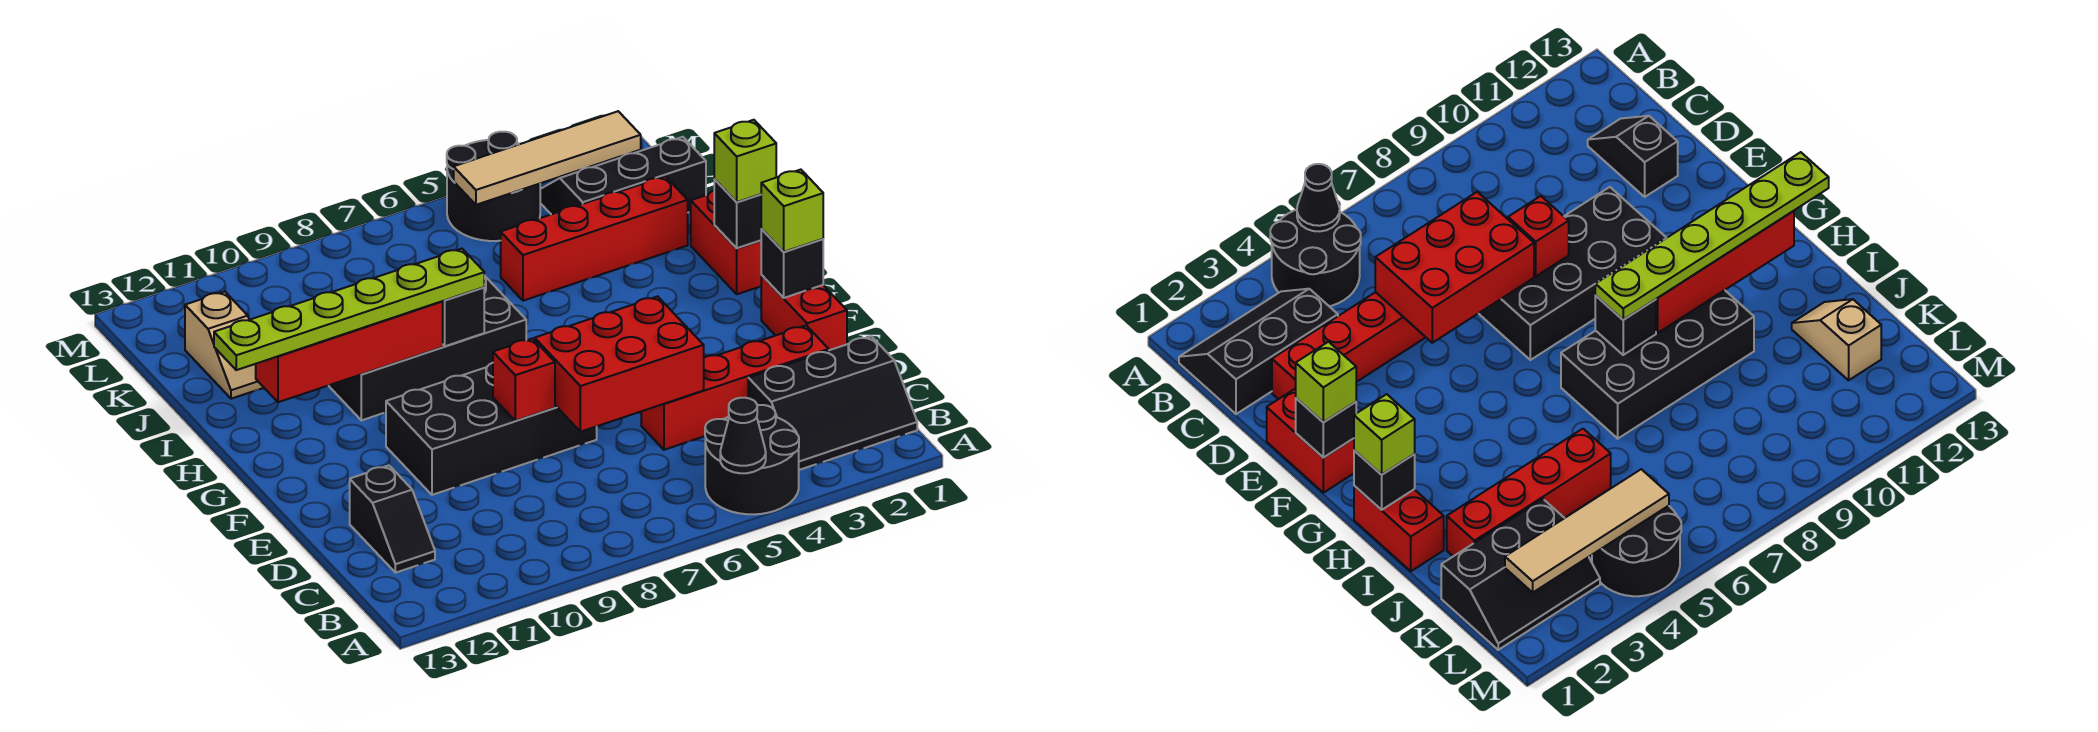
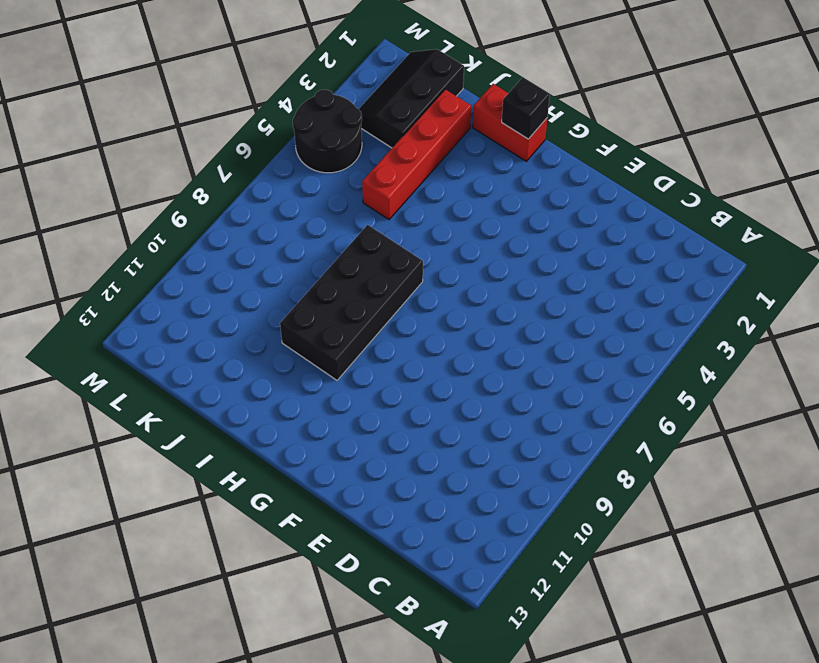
none -> black round brick A4:B5 level 1
none -> black slope B1:C3 level 1 top C
none -> black slope C12:D12 level 1 top D

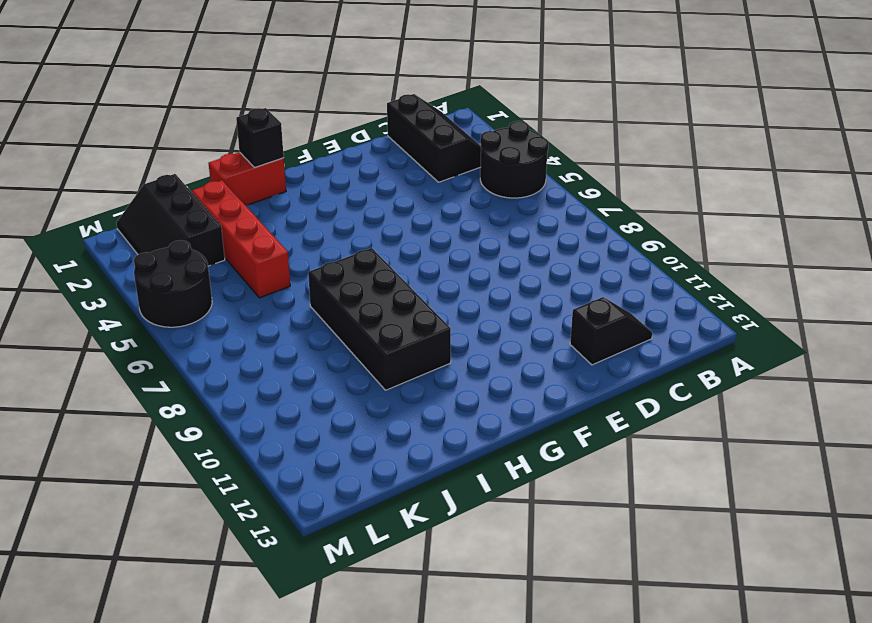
none -> red brick D2:D5 level 1
none -> red brick E1:F1 level 1
none -> black brick E7:F10 level 1

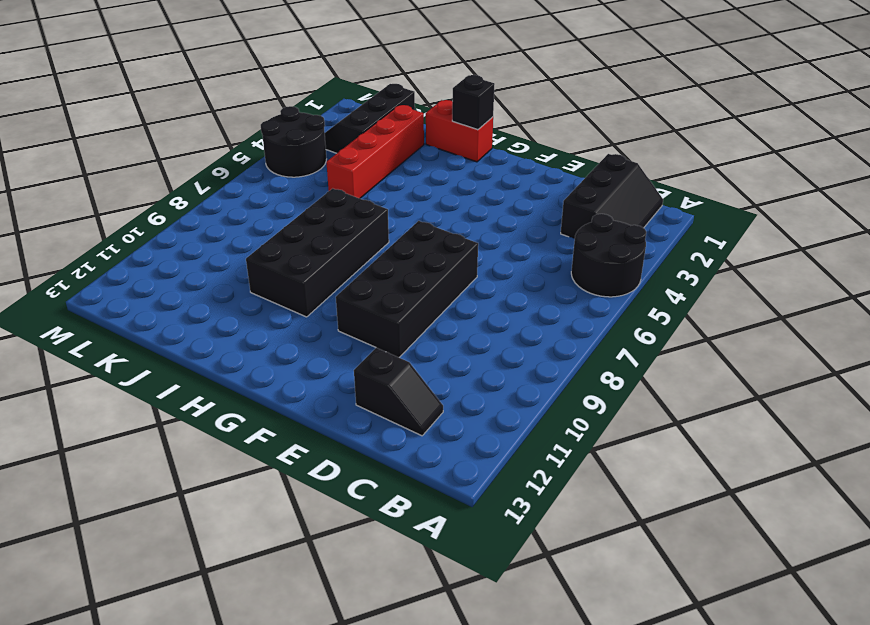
none -> red brick D2:D5 level 1
none -> red brick E1:F1 level 1
none -> tan slope J12:K12 level 1 top K

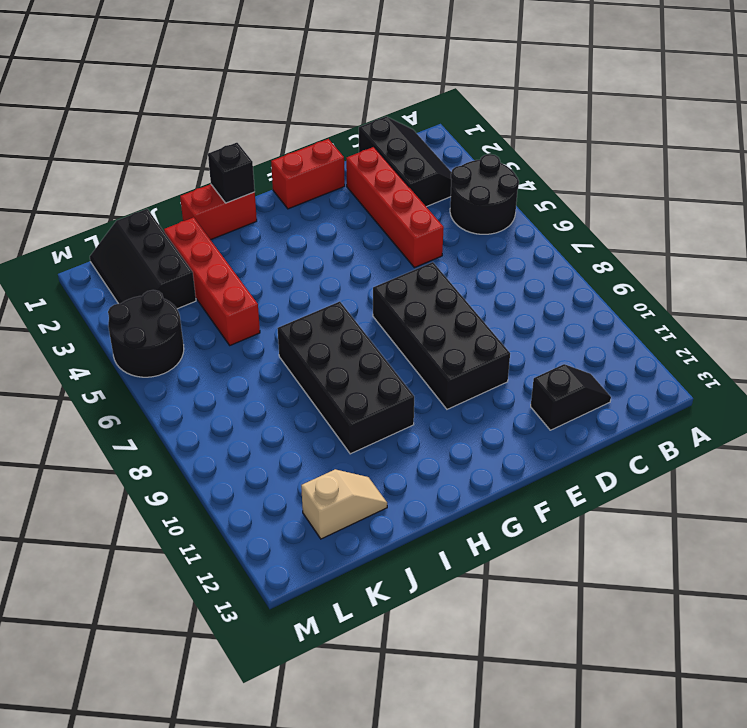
none -> black cone A5 level 2
none -> red brick D5:E7 level 2
none -> red brick E8 level 2

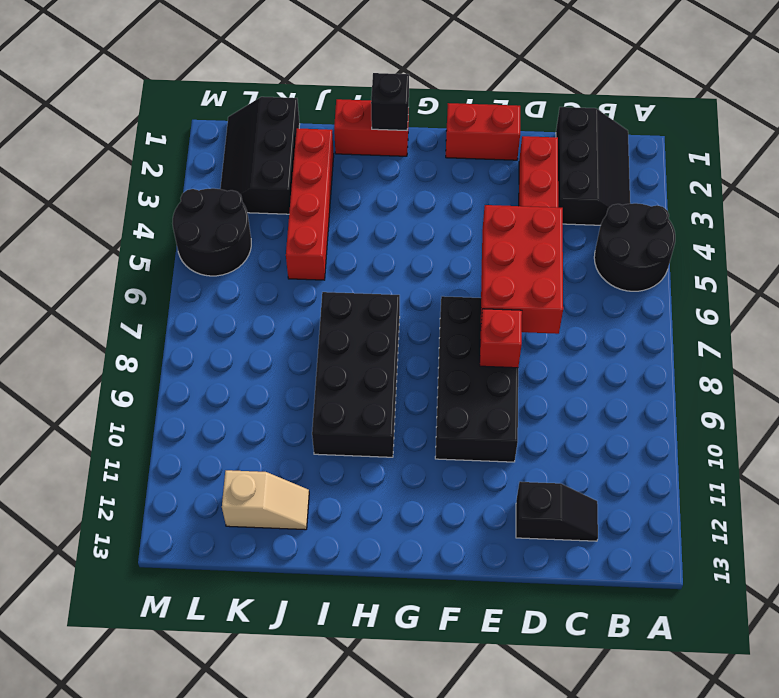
none -> black cone A5 level 2
none -> black brick F1 level 2
none -> black brick H8 level 2

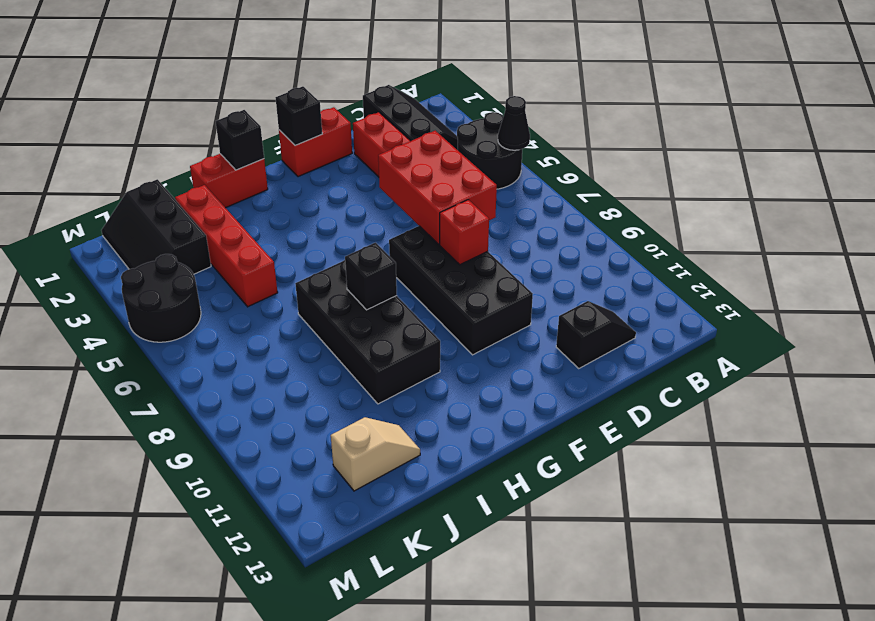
none -> red brick H9:H12 level 2
none -> tan tile L2:L5 level 2
none -> lime brick F1 level 3

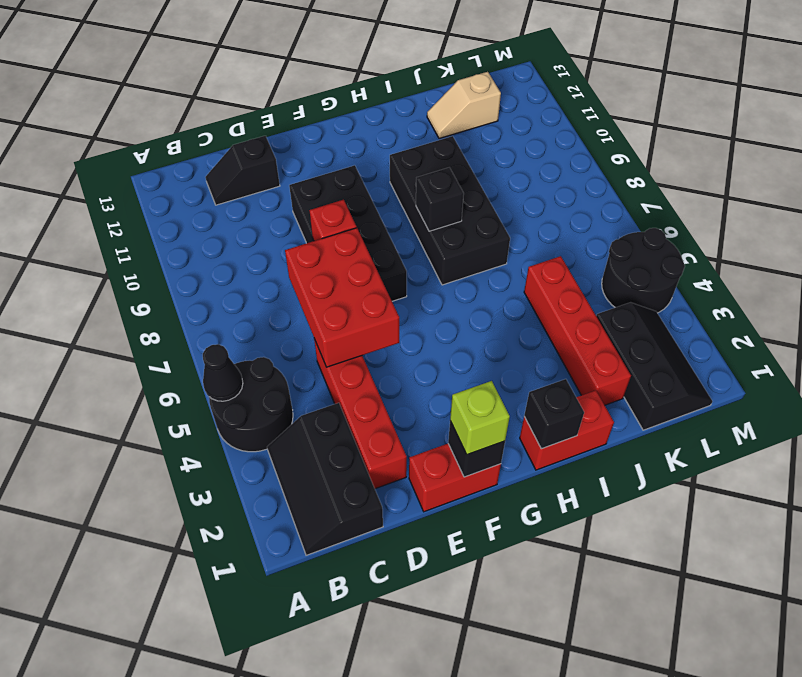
none -> red brick H9:H12 level 2
none -> tan tile L2:L5 level 2
none -> lime brick H1 level 3

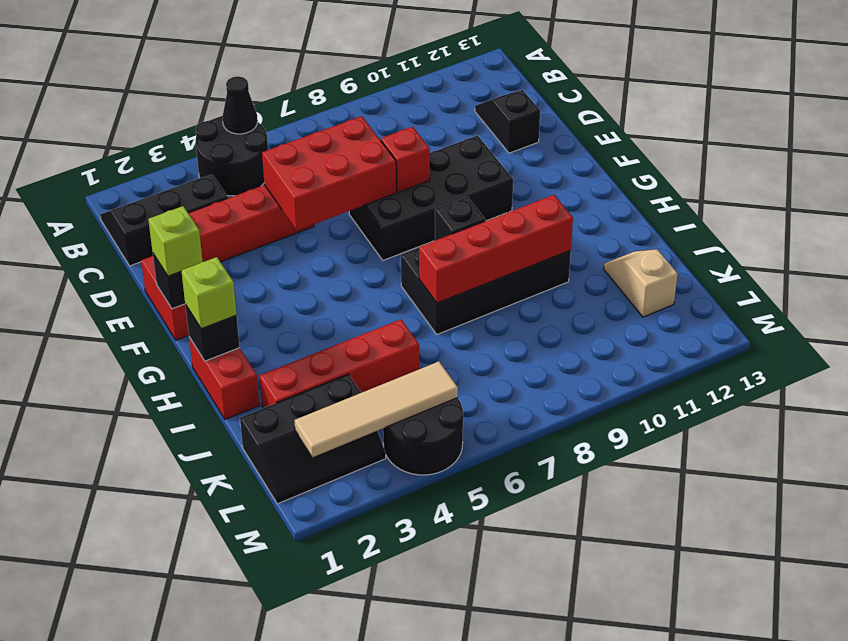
red brick I7:I10 level 2 -> red brick H9:H12 level 2
none -> lime plate H8:H13 level 3

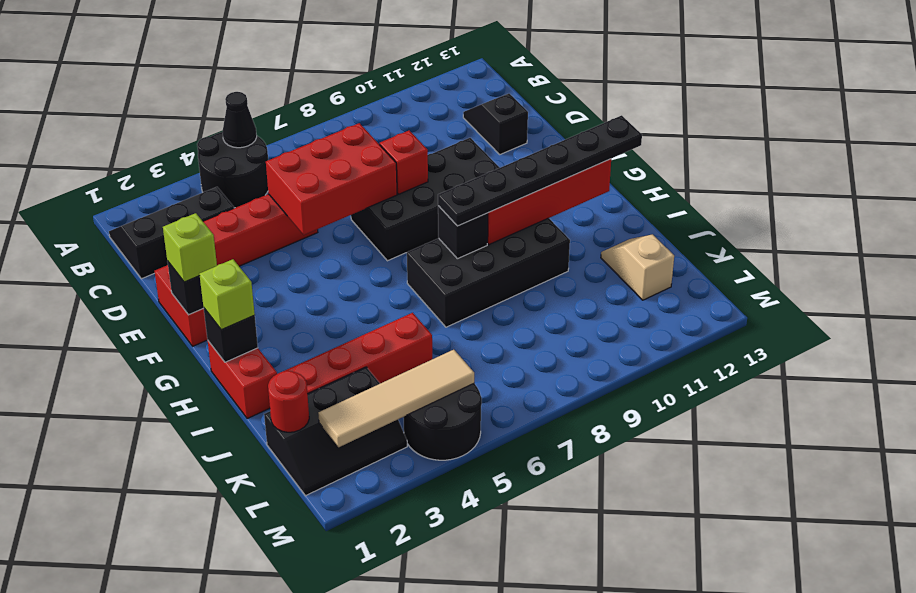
black plate H8:H13 level 3 -> lime plate H8:H13 level 3
red round brick K1 level 2 -> none

